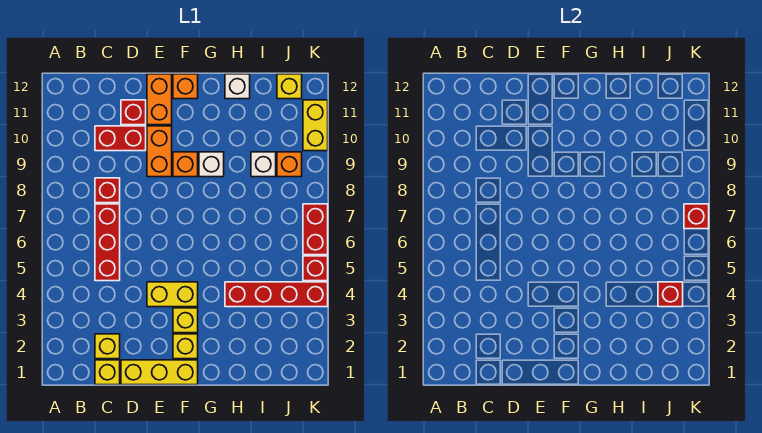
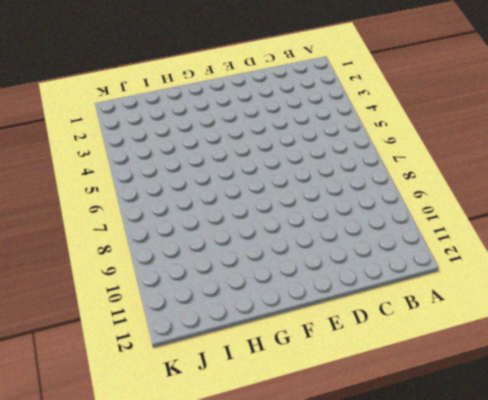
none -> yellow brick C1 level 1
none -> yellow brick C2 level 1
none -> red brick C5:C7 level 1

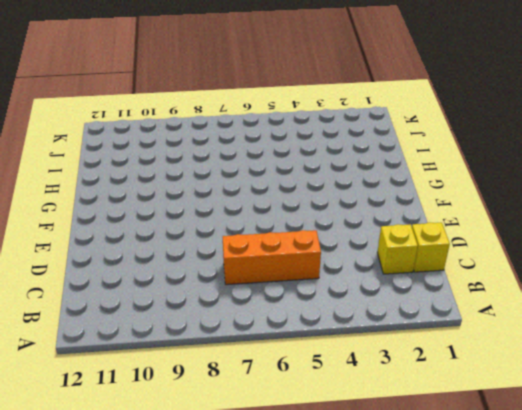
orange brick C5:C7 level 1 -> red brick C5:C7 level 1
none -> red brick C8 level 1
none -> red brick C10:D10 level 1
none -> yellow brick D1:F1 level 1

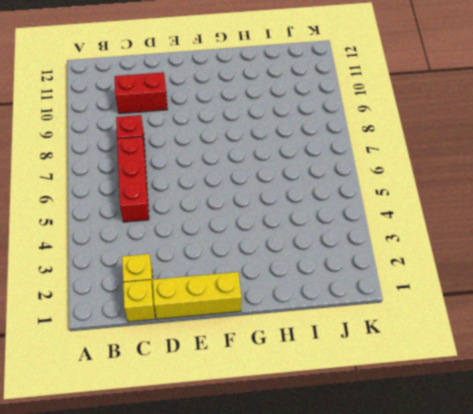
none -> red brick D11 level 1
none -> yellow brick E4:F4 level 1
none -> orange brick E9:E10 level 1

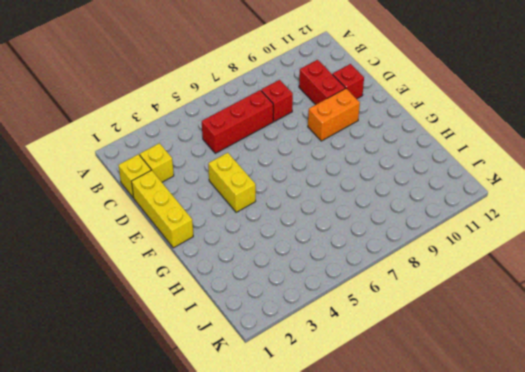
none -> orange brick E11:E12 level 1
none -> yellow brick F2 level 1
none -> yellow brick F3 level 1

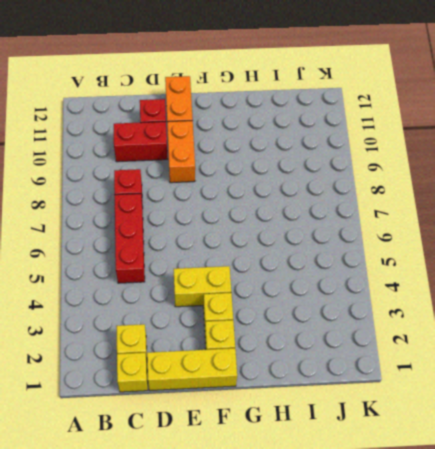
none -> orange brick F9 level 1
none -> orange brick F12 level 1
none -> white brick G9 level 1

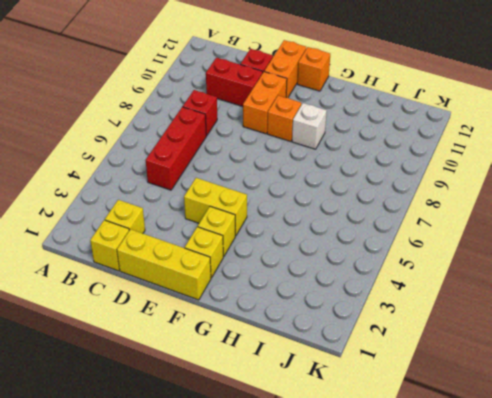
none -> red brick H4:K4 level 1
none -> white brick H12 level 1
none -> white brick I9 level 1

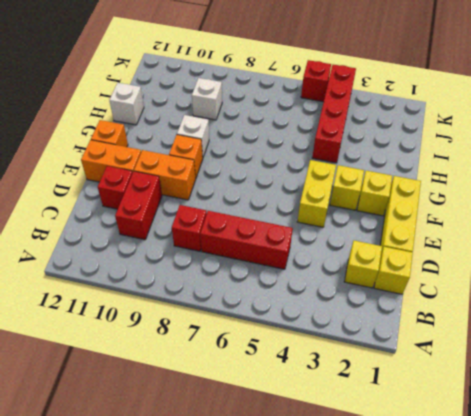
none -> orange brick J9 level 1
none -> yellow brick J12 level 1
none -> red brick K6:K7 level 1

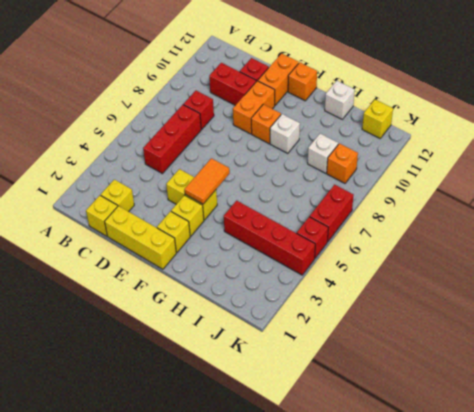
orange tile F4:F5 level 2 -> none
none -> yellow brick K10:K11 level 1
none -> red brick J4 level 2
none -> red brick K7 level 2

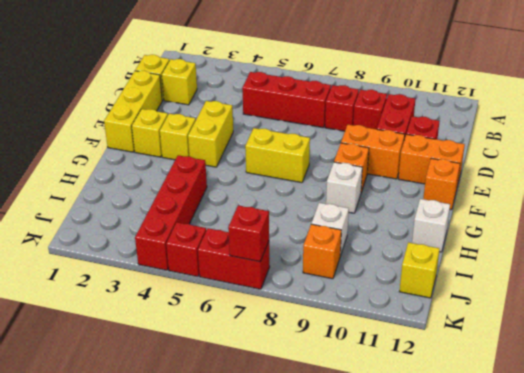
red brick C9 level 1 -> red brick J4 level 2
yellow brick F6:F7 level 1 -> yellow brick K10:K11 level 1

